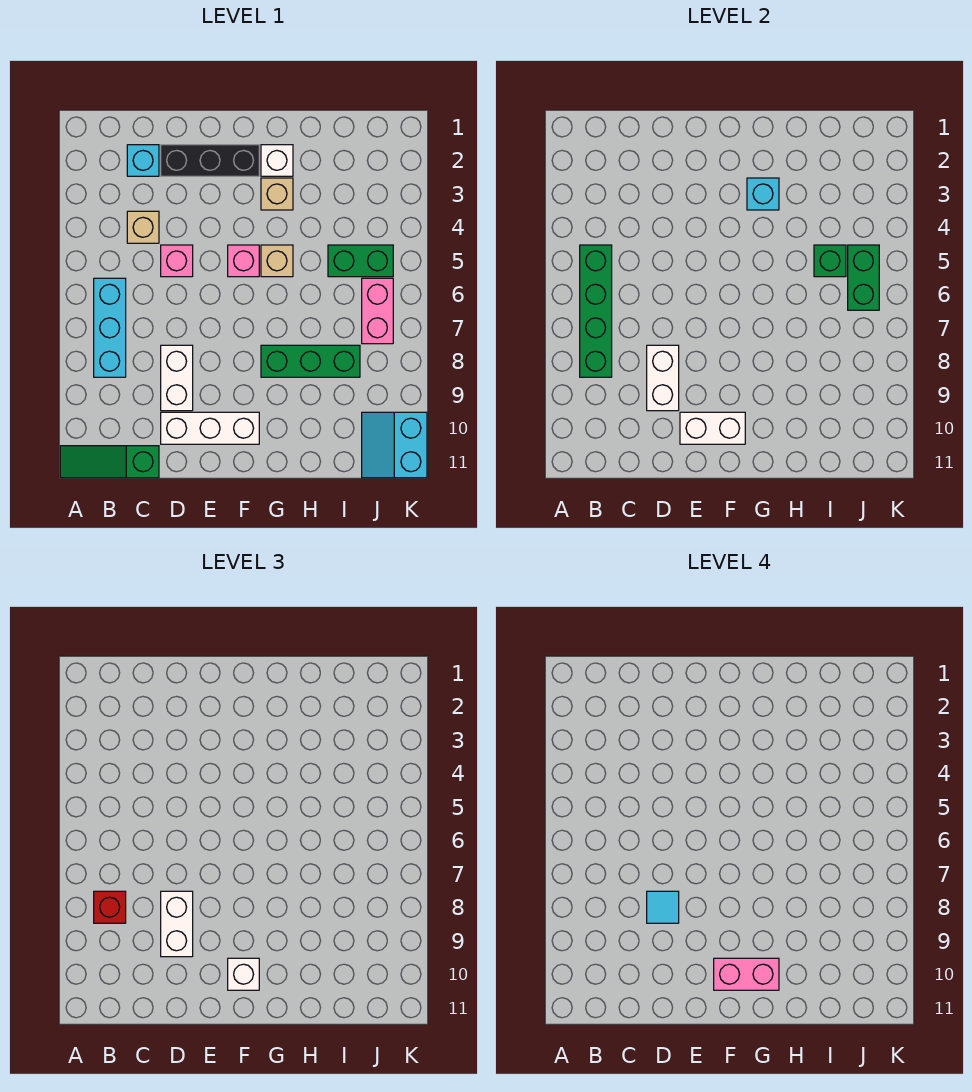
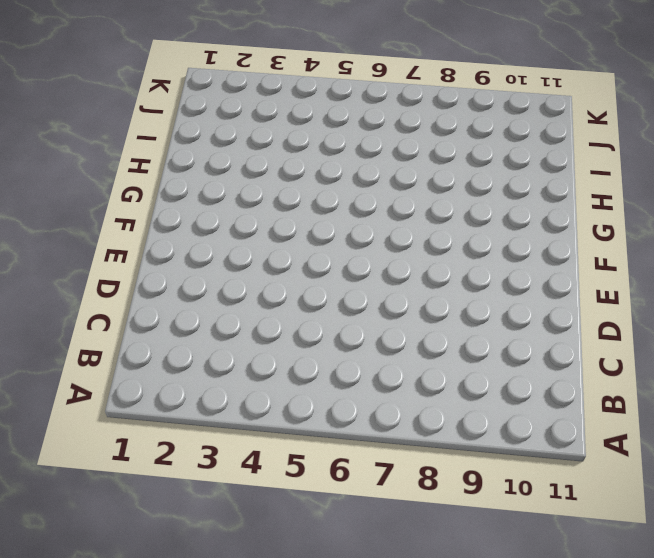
none -> green slope A11:C11 level 1 top C
none -> cyan brick B6:B8 level 1
none -> cyan brick C2 level 1

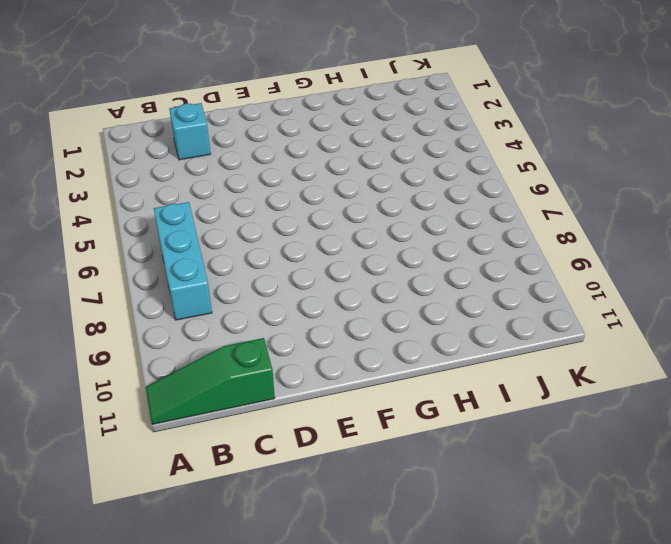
none -> tan brick C4 level 1
none -> black brick D2:F2 level 1
none -> pink brick D5 level 1

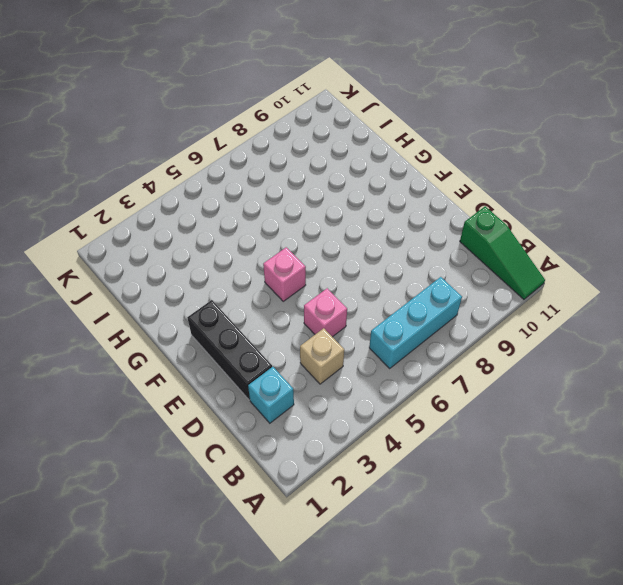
none -> white brick D8:D9 level 1
none -> white brick D10:F10 level 1
none -> white brick G2 level 1

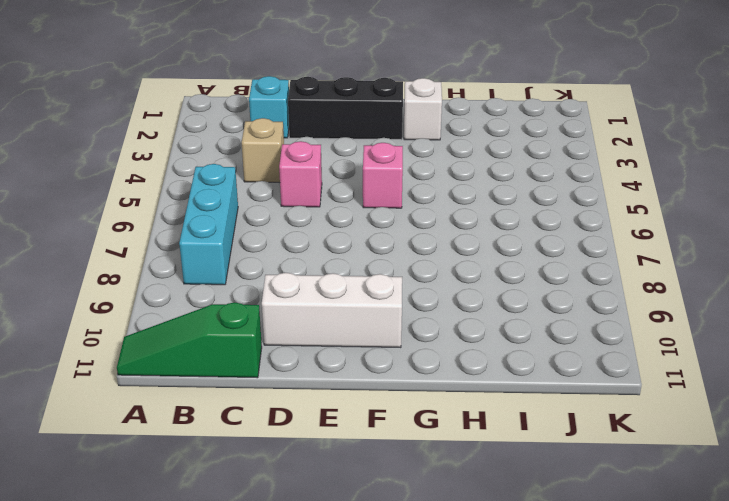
none -> white brick D8:D9 level 1
none -> tan brick G3 level 1
none -> tan brick G5 level 1

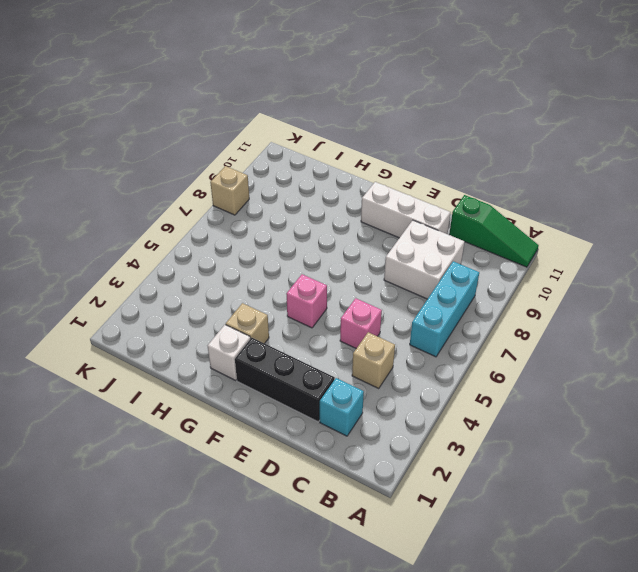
white brick C8:D9 level 1 -> white brick D8:D9 level 1
tan brick K8 level 1 -> tan brick G5 level 1
none -> green brick G8:I8 level 1
none -> green brick I5:J5 level 1
none -> pink brick J6:J7 level 1

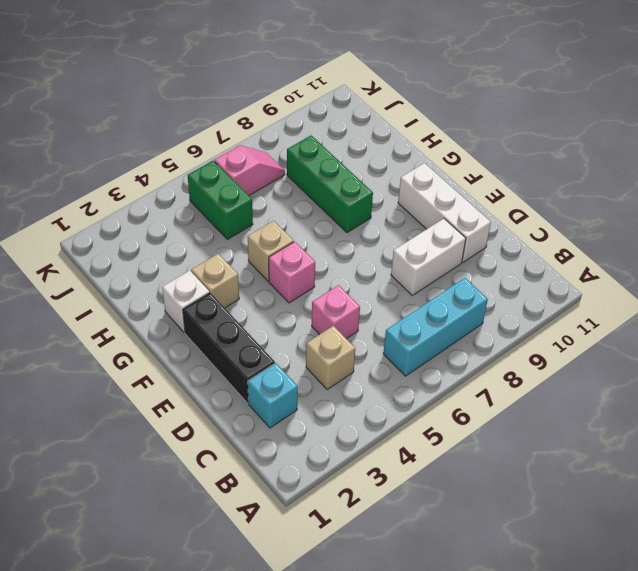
pink slope J6:J7 level 1 top 6 -> pink brick J6:J7 level 1
none -> green slope A11:C11 level 1 top C
none -> cyan slope J10:K11 level 1 top K
none -> green brick B5:B8 level 2

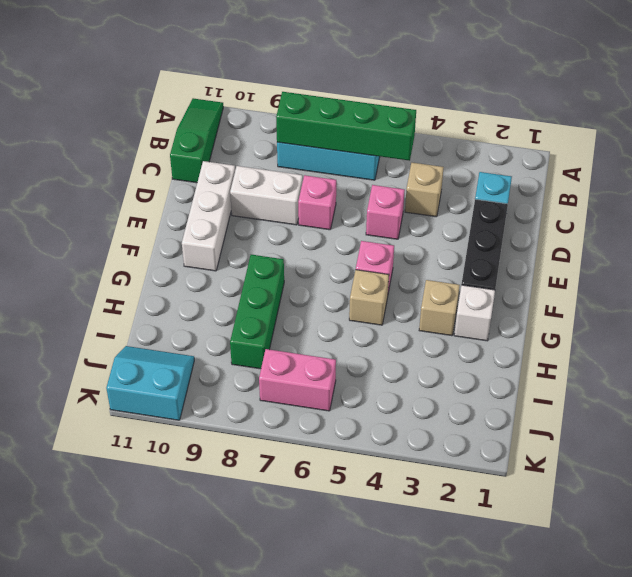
pink brick D7 level 1 -> none
none -> green brick I5:J5 level 1
none -> white brick D8:D9 level 2
none -> white brick E10:F10 level 2

